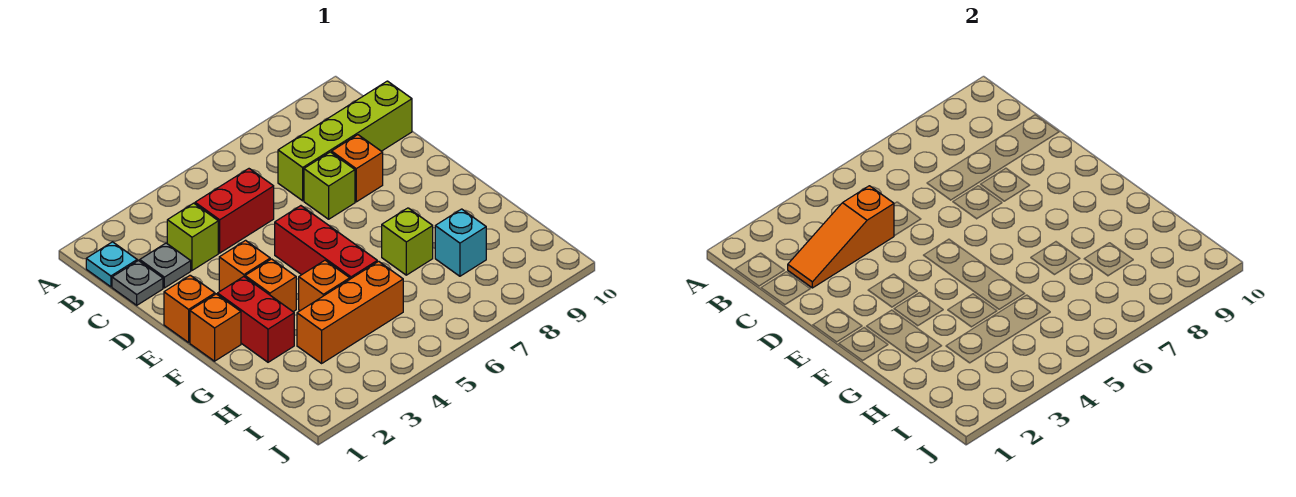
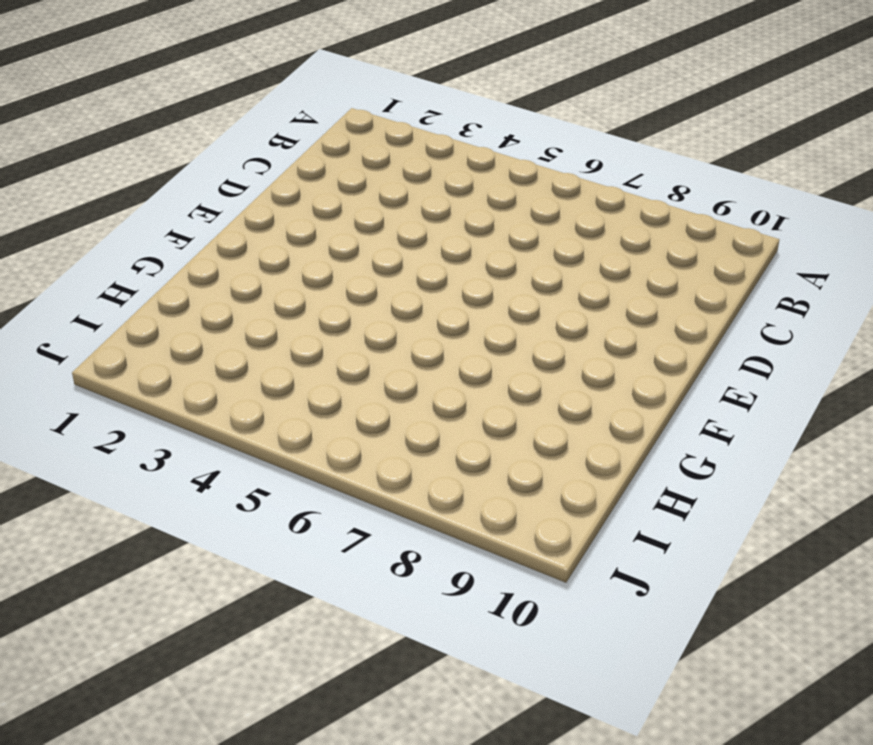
none -> cyan plate B1 level 1
none -> grey plate C1 level 1
none -> grey plate C2 level 1

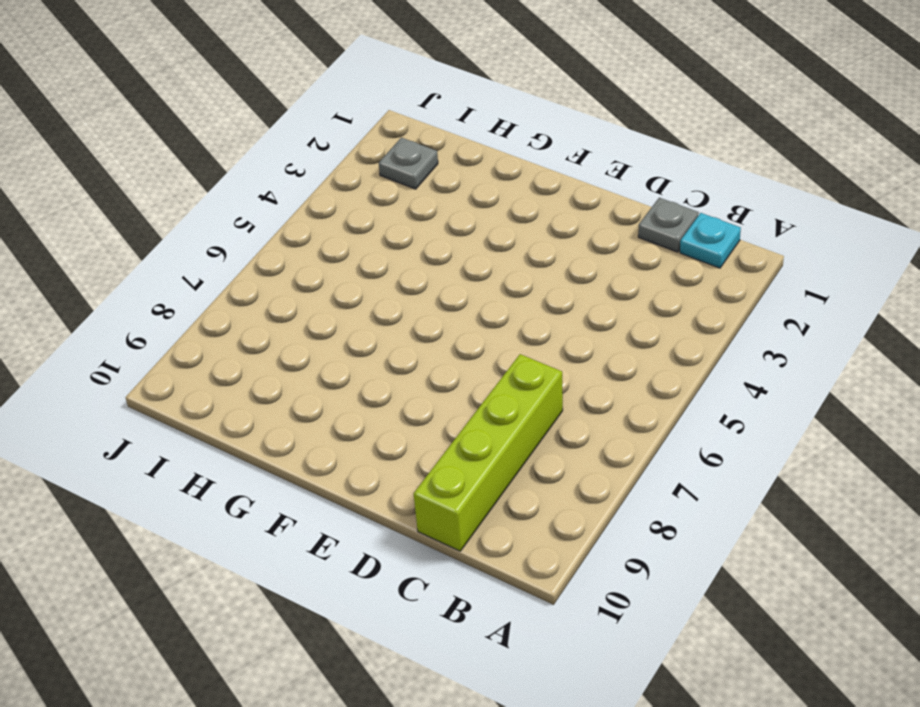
grey plate I2 level 1 -> grey plate C2 level 1
none -> lime brick C3 level 1
none -> red brick C4:C5 level 1
none -> lime brick D7 level 1

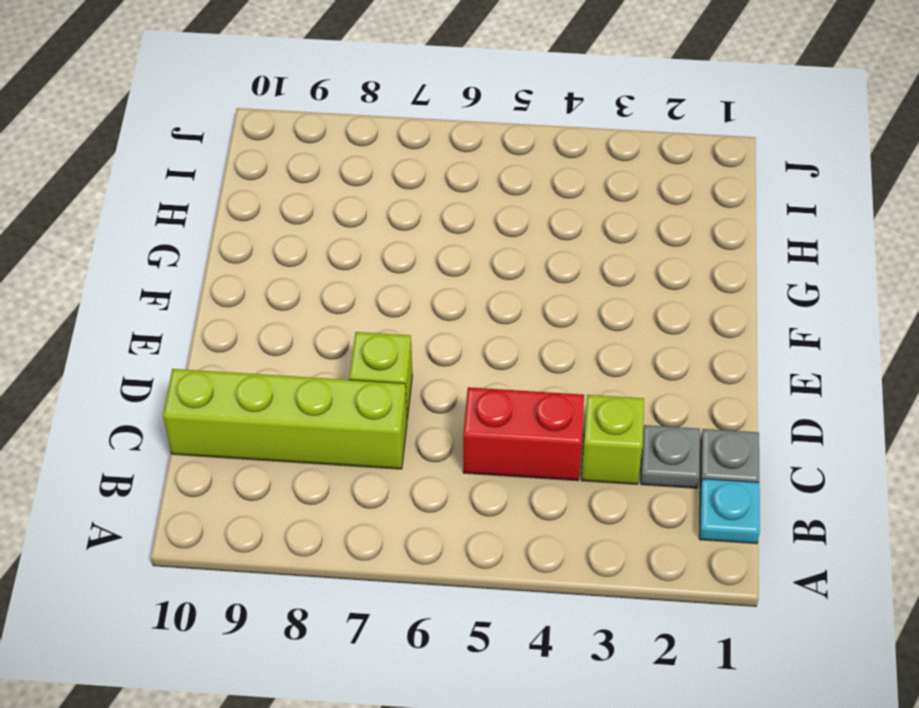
none -> orange brick D8 level 1
none -> orange brick E1 level 1
none -> orange brick E3 level 1

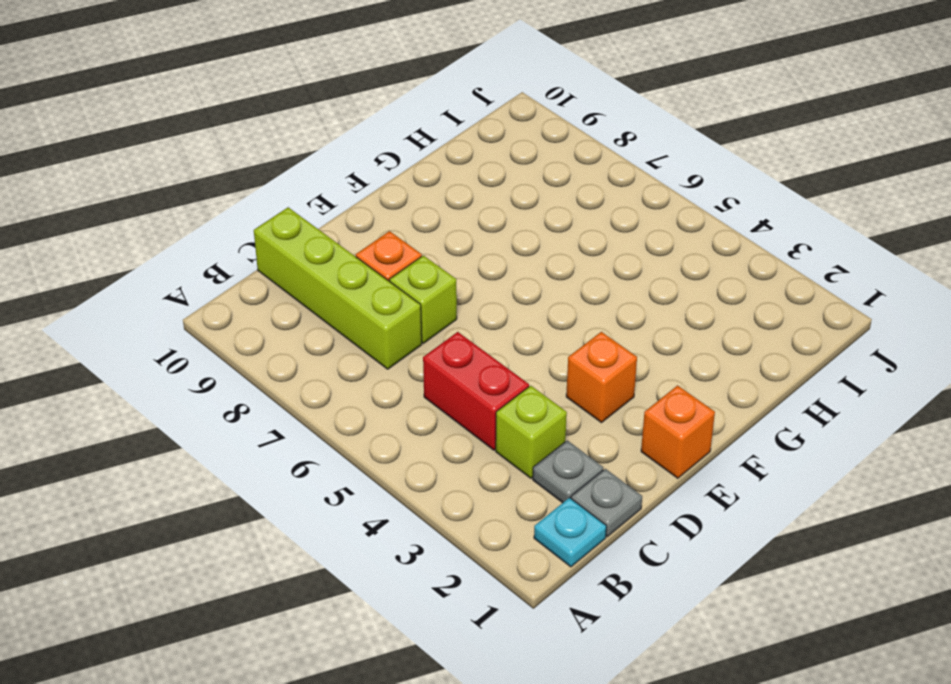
none -> red brick E5:G5 level 1
none -> orange brick F1 level 1
none -> red brick F2:G2 level 1

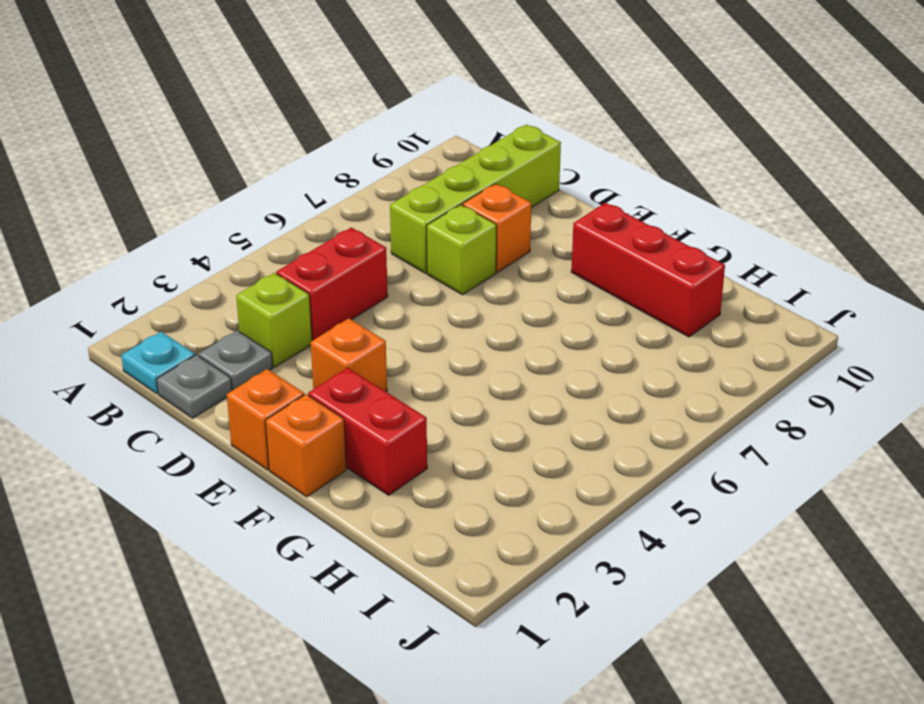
red brick F9:H9 level 1 -> red brick E5:G5 level 1
none -> orange brick F3 level 1
none -> orange brick G4 level 1
none -> lime brick G7 level 1

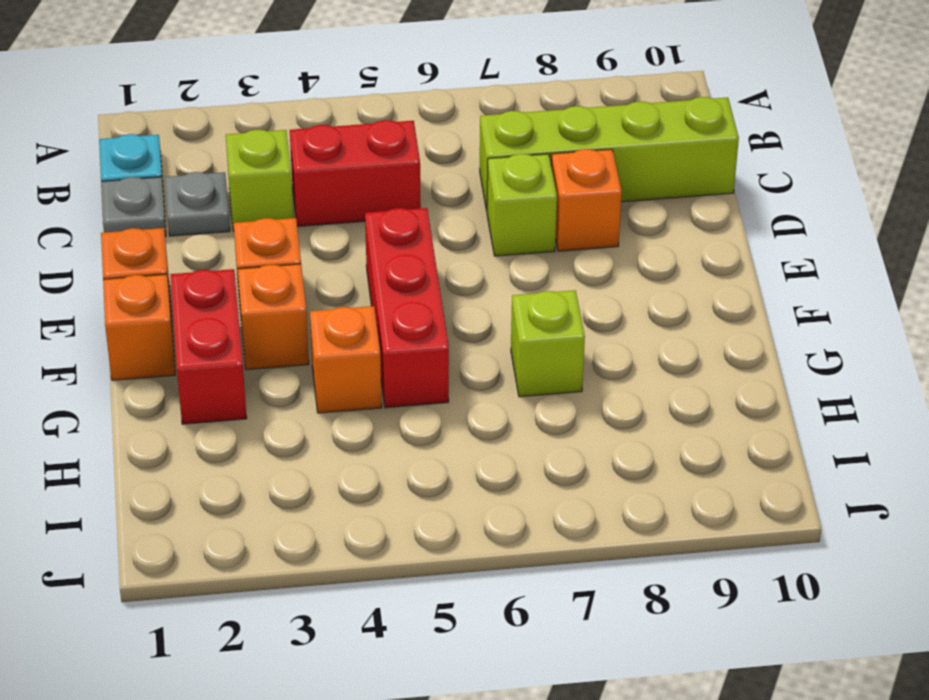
none -> orange brick H3:H5 level 1
none -> cyan brick H8 level 1
none -> orange slope C2:C4 level 2 top 4

